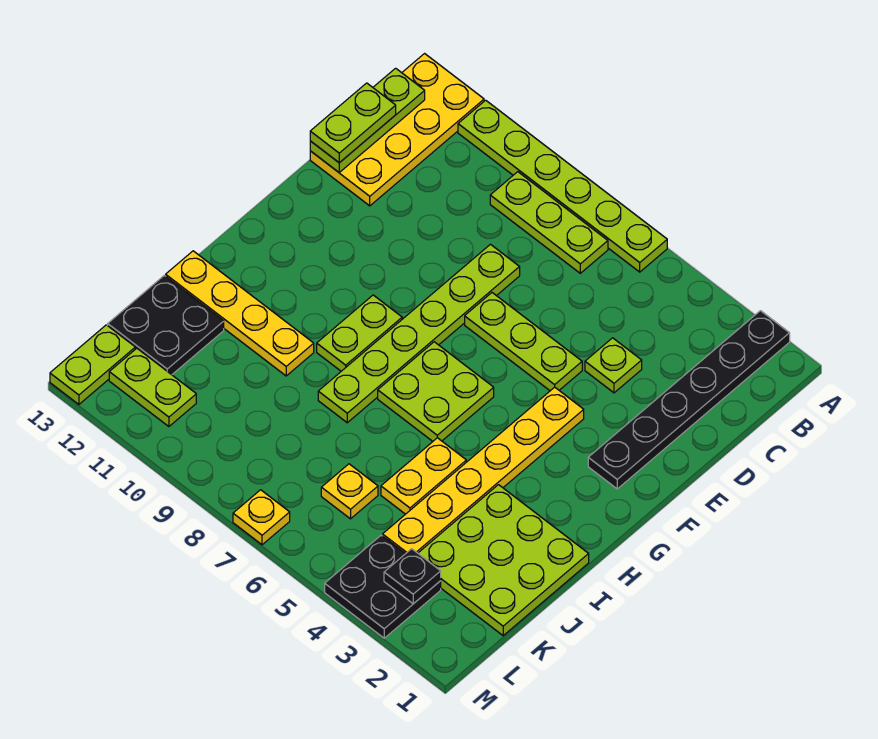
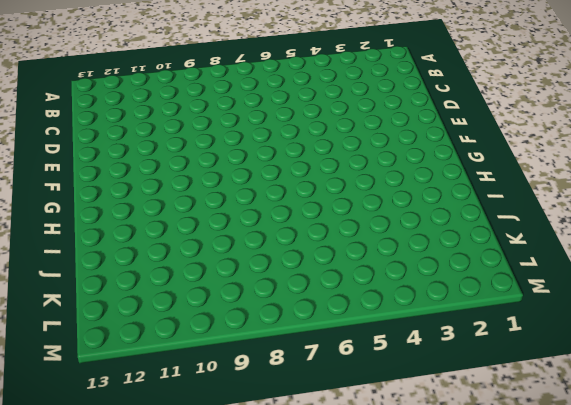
none -> black plate A2:F2 level 1
none -> lime plate A6:A11 level 1
none -> yellow plate A12:D13 level 1

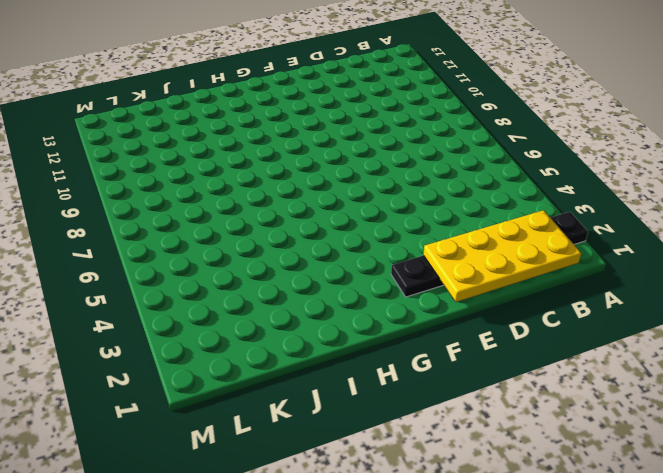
yellow plate B1:E2 level 2 -> yellow plate A12:D13 level 1
none -> lime plate A6:A11 level 1
none -> lime plate B7:B9 level 1
none -> lime plate D4 level 1

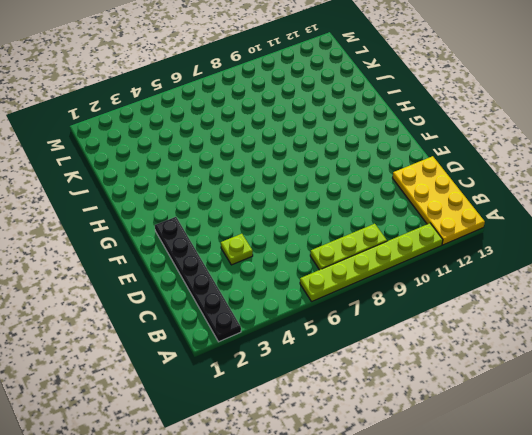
none -> lime plate D8:I8 level 1
none -> lime plate E5:E7 level 1
none -> yellow plate F4:K4 level 1

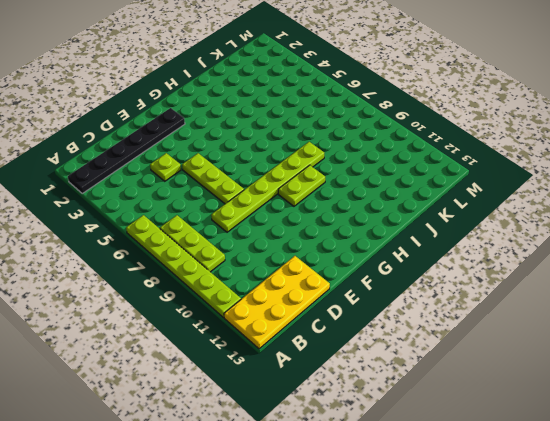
none -> yellow plate F4:K4 level 1
none -> lime plate G6:H7 level 1
none -> lime plate I1:K3 level 1

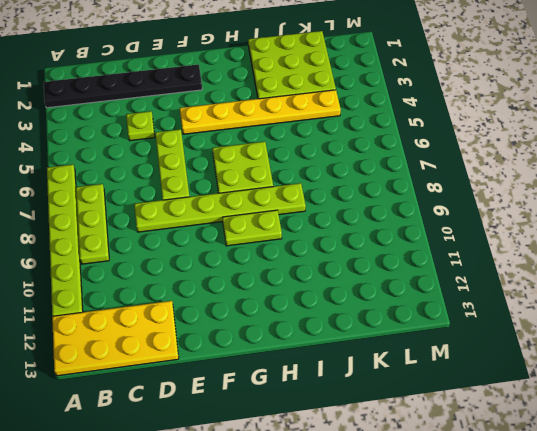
none -> yellow plate I5:J5 level 1
none -> yellow plate I10:I13 level 1
none -> black plate J12:K13 level 1

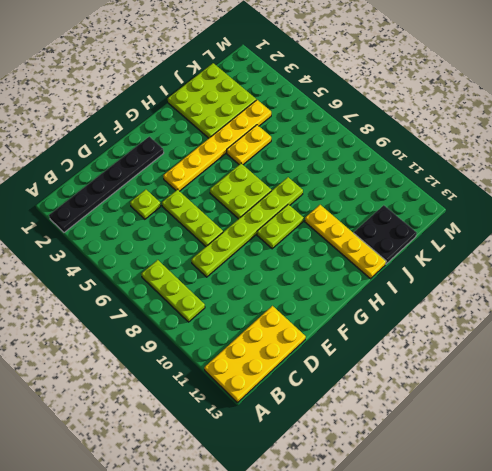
none -> lime plate A6:A11 level 1
none -> yellow plate K6 level 1
none -> black plate L3:M4 level 1

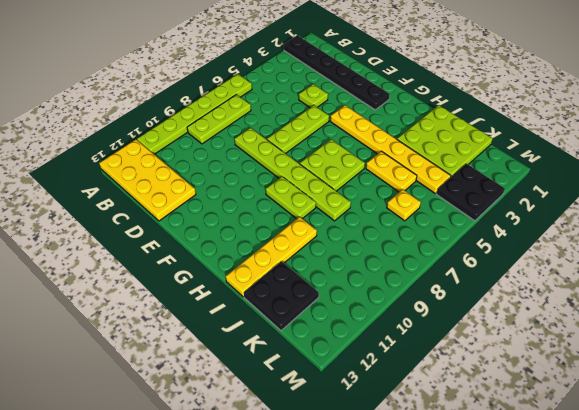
none -> lime plate L11:L12 level 1
none -> lime plate L13:M13 level 1
none -> yellow plate M7 level 1

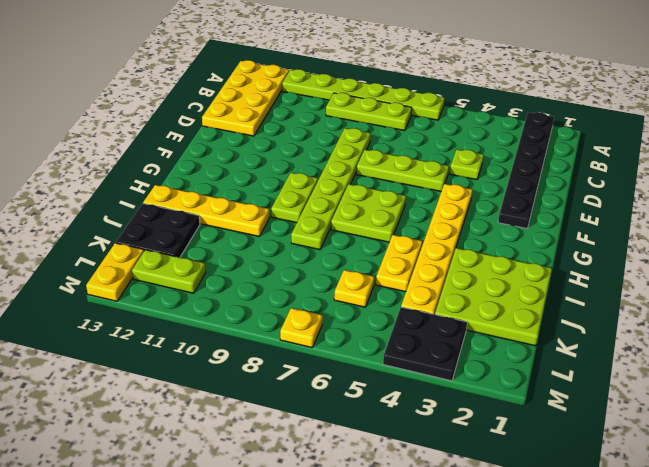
yellow plate L13:M13 level 1 -> lime plate L13:M13 level 1
none -> lime plate B13:D13 level 2
none -> black plate L3 level 2
none -> lime plate C13:D13 level 3

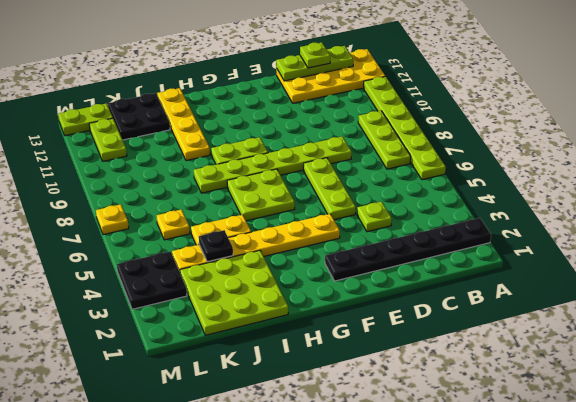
lime plate C13 level 3 -> lime plate C13:D13 level 3
black plate J4 level 2 -> black plate L3 level 2

